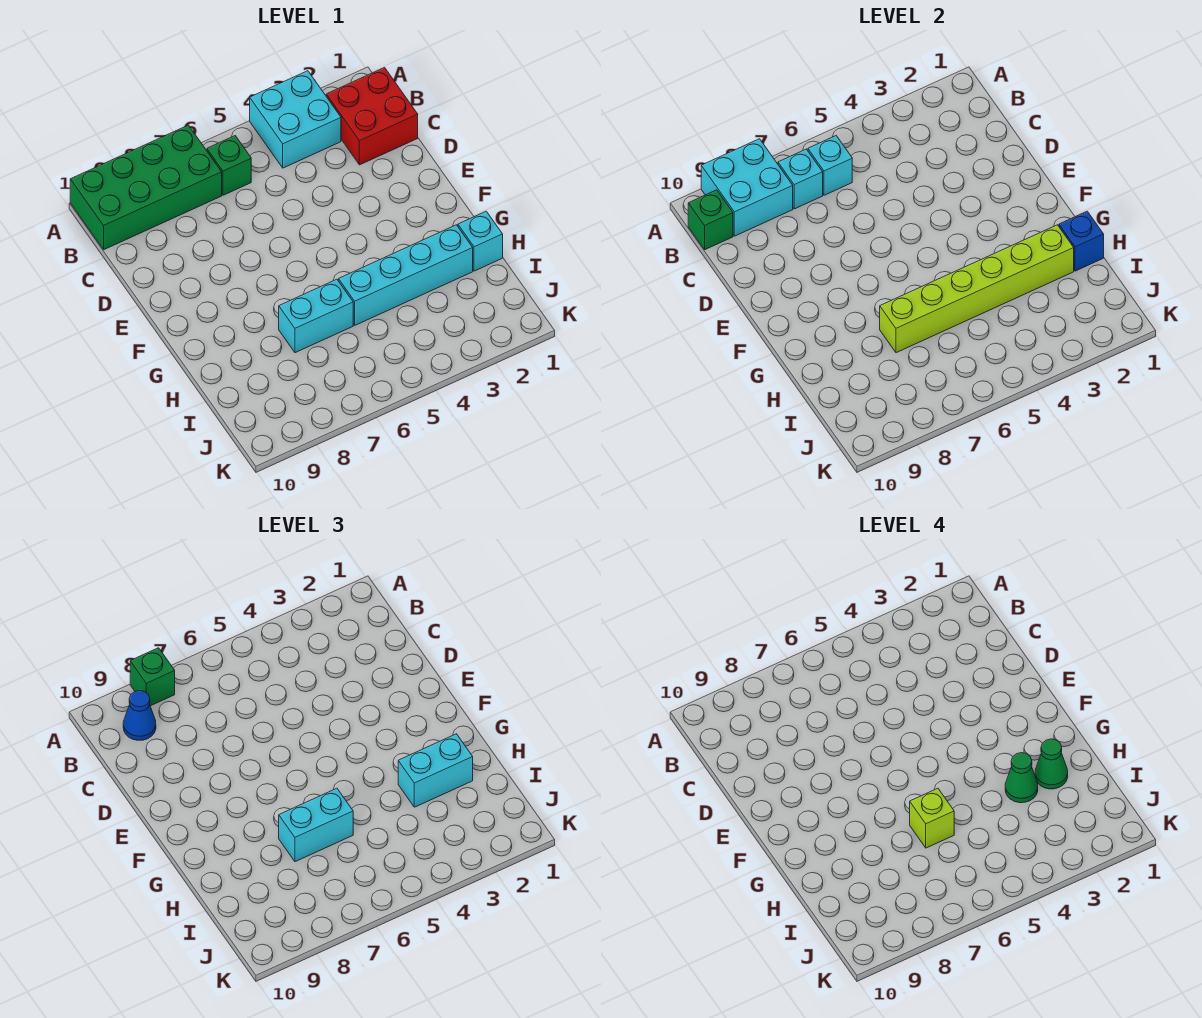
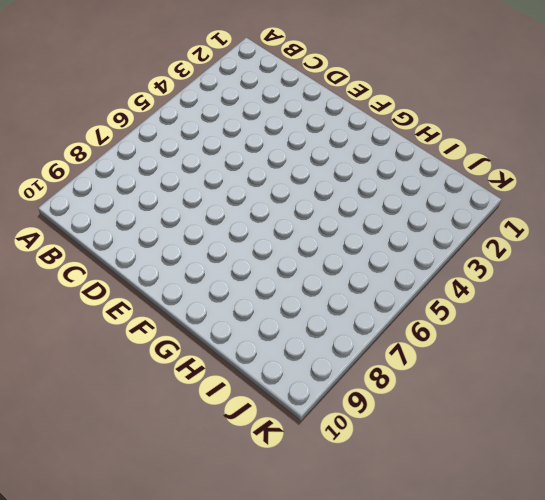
none -> cyan brick A3:B4 level 1
none -> green brick A7:B10 level 1
none -> red brick B1:C2 level 1

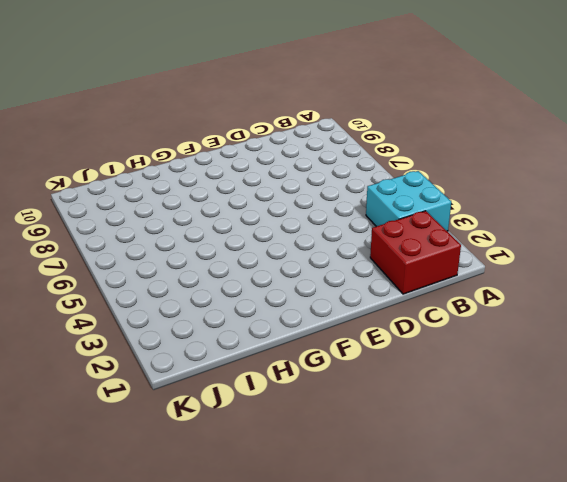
none -> green brick A7:B10 level 1
none -> green brick B6 level 1
none -> cyan brick H1 level 1

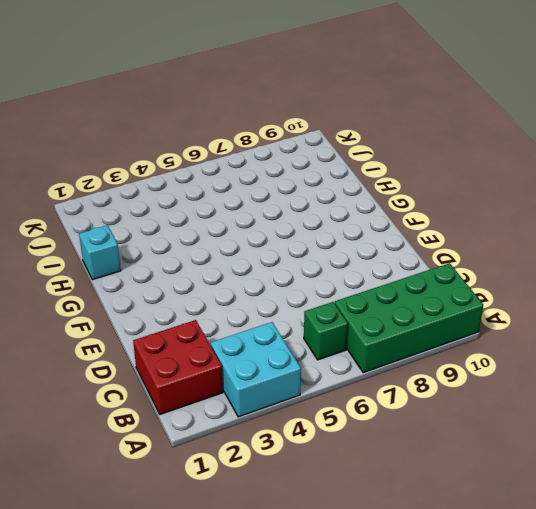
none -> cyan brick H2:H5 level 1
none -> cyan brick H6:H7 level 1
none -> cyan brick A8:B9 level 2

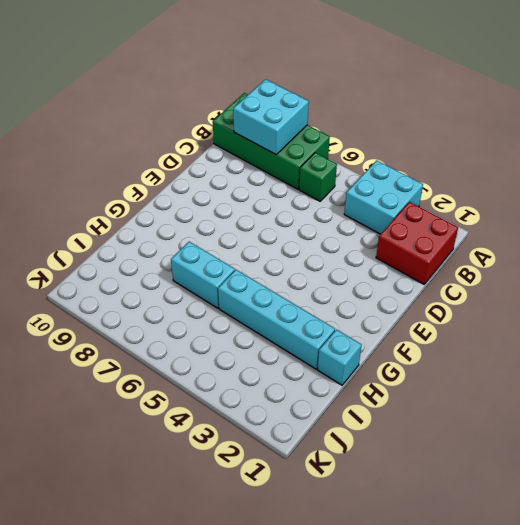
none -> cyan brick B6 level 2
none -> cyan brick B7 level 2
none -> green brick B10 level 2

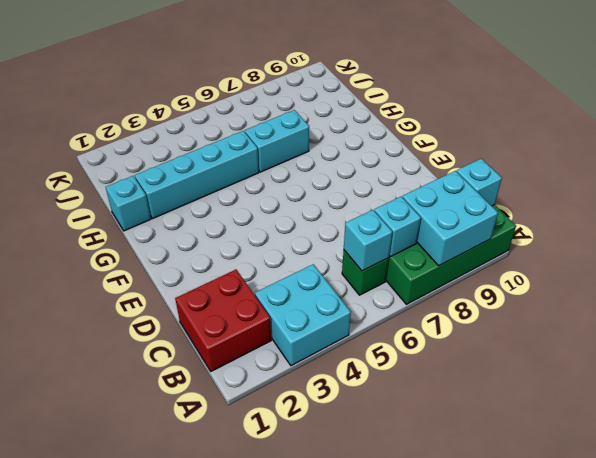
cyan brick B10 level 2 -> green brick B10 level 2
none -> blue brick H1 level 2
none -> lime brick H2:H7 level 2
none -> green brick A8 level 3

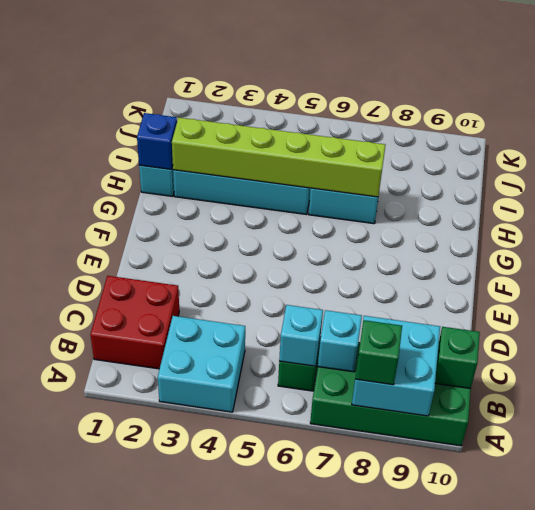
none -> blue cone B9 level 3
none -> cyan brick H2:H3 level 3
none -> cyan brick H6:H7 level 3

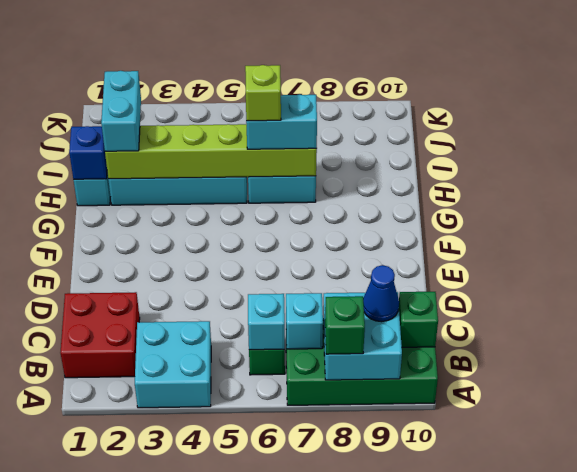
cyan brick H2:I2 level 3 -> cyan brick H2:H3 level 3
none -> green cone H2 level 4
none -> green cone H3 level 4

